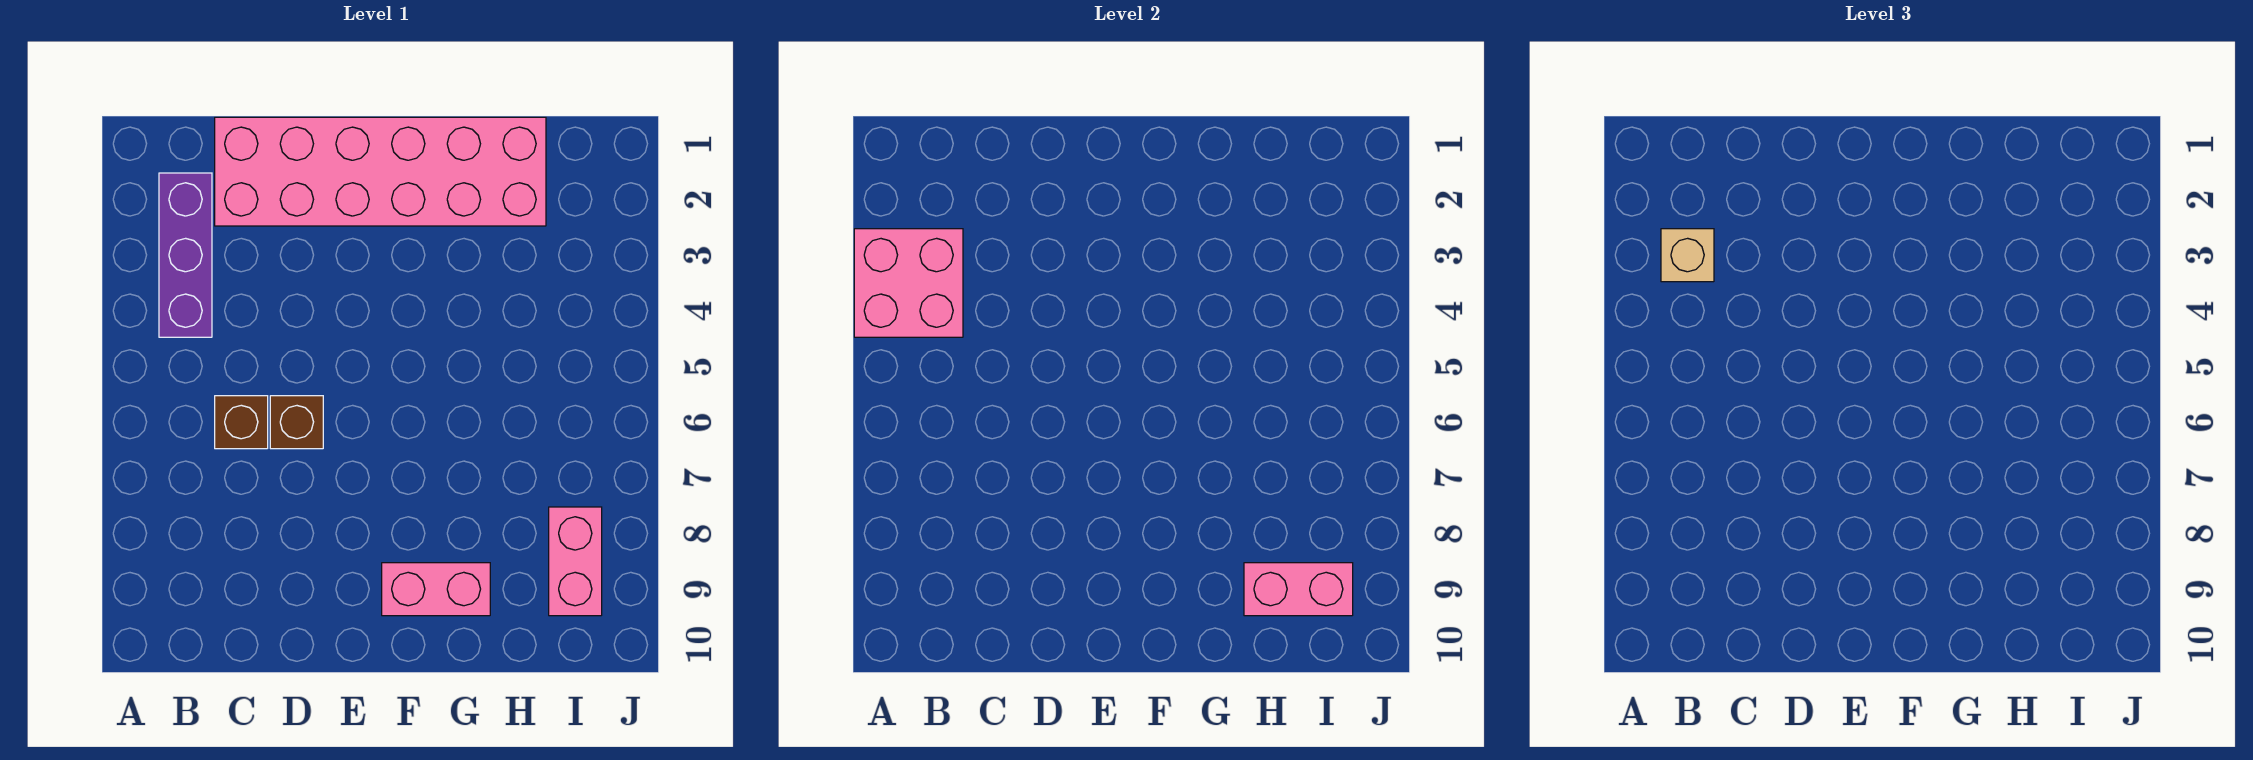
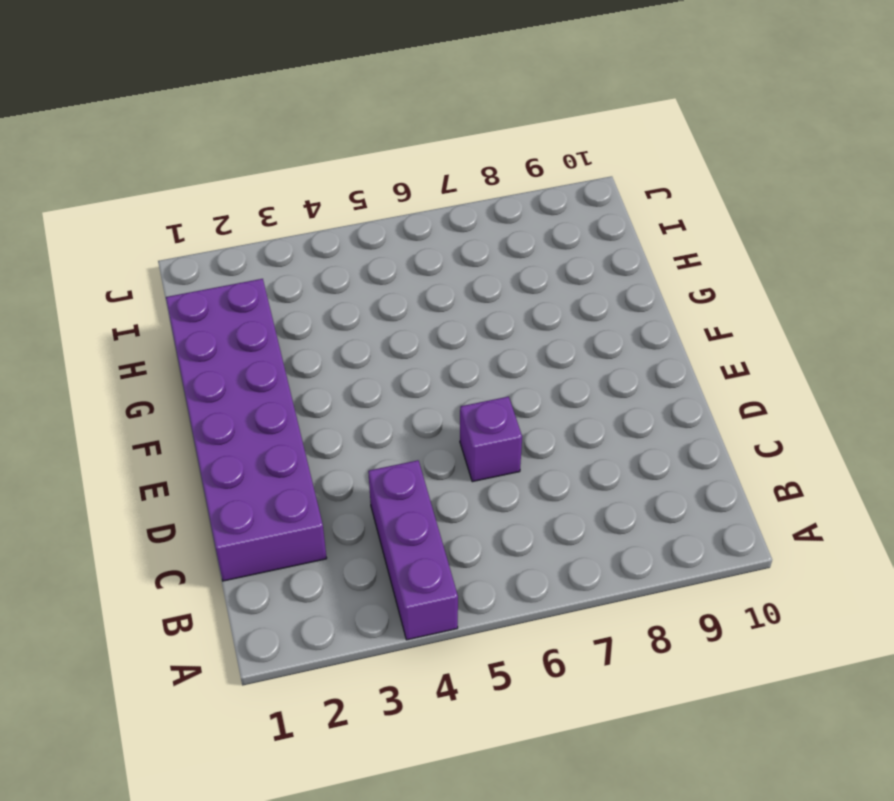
purple brick A4:C4 level 1 -> purple brick B2:B4 level 1
purple brick C1:H2 level 1 -> pink brick C1:H2 level 1
purple brick D6 level 1 -> brown brick D6 level 1
none -> brown brick C6 level 1
none -> pink brick F9:G9 level 1

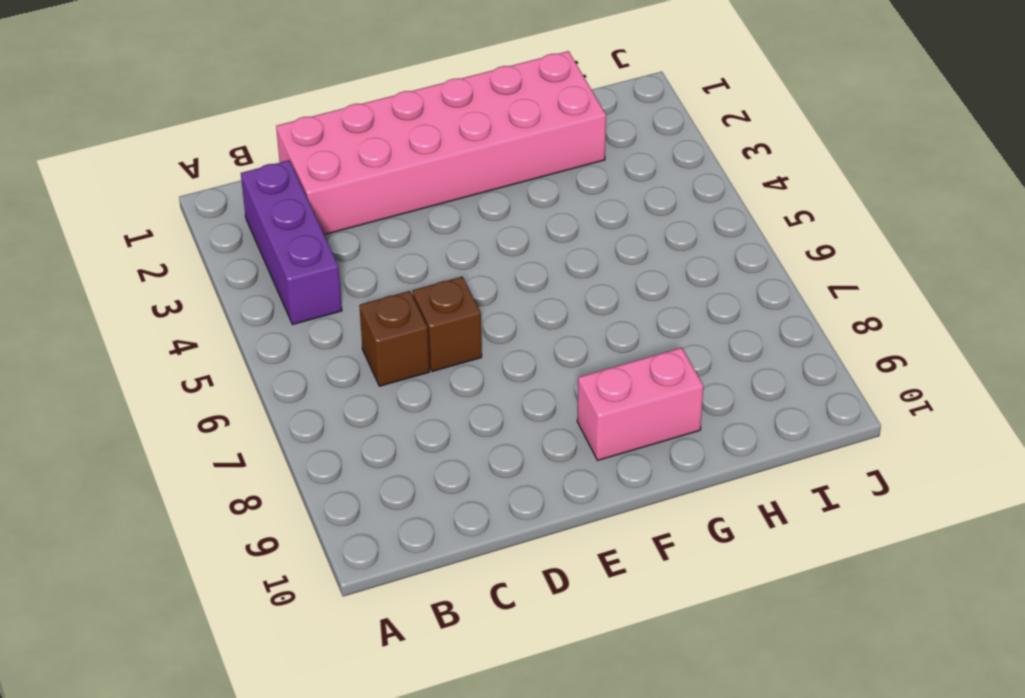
none -> pink brick I8:I9 level 1
none -> pink brick A3:B4 level 2

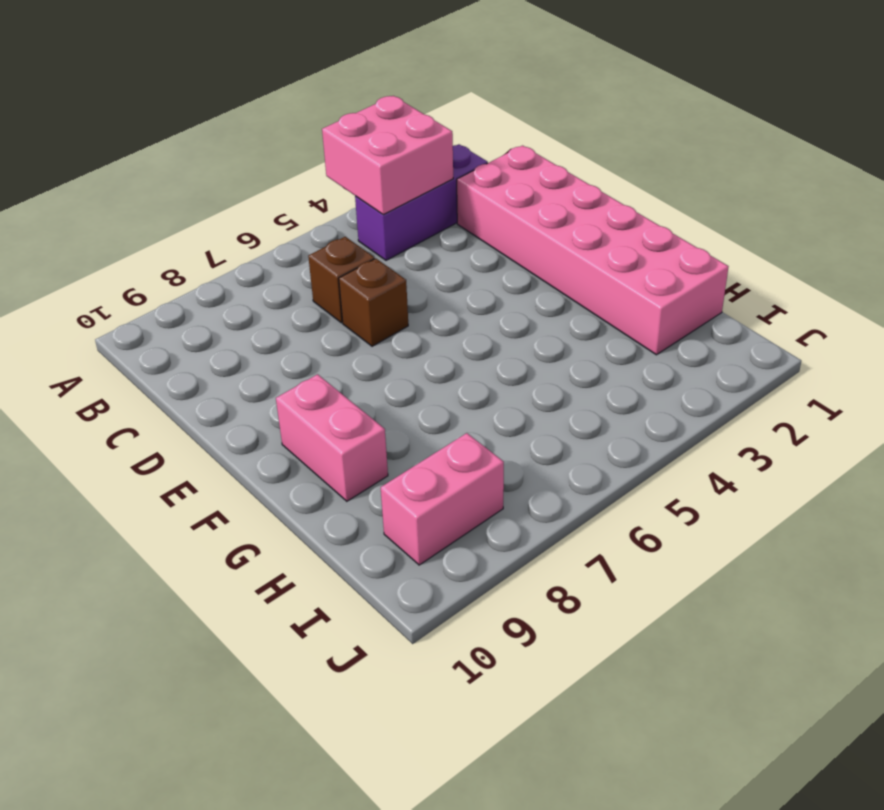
none -> pink brick H9:I9 level 2
none -> tan brick B3 level 3

